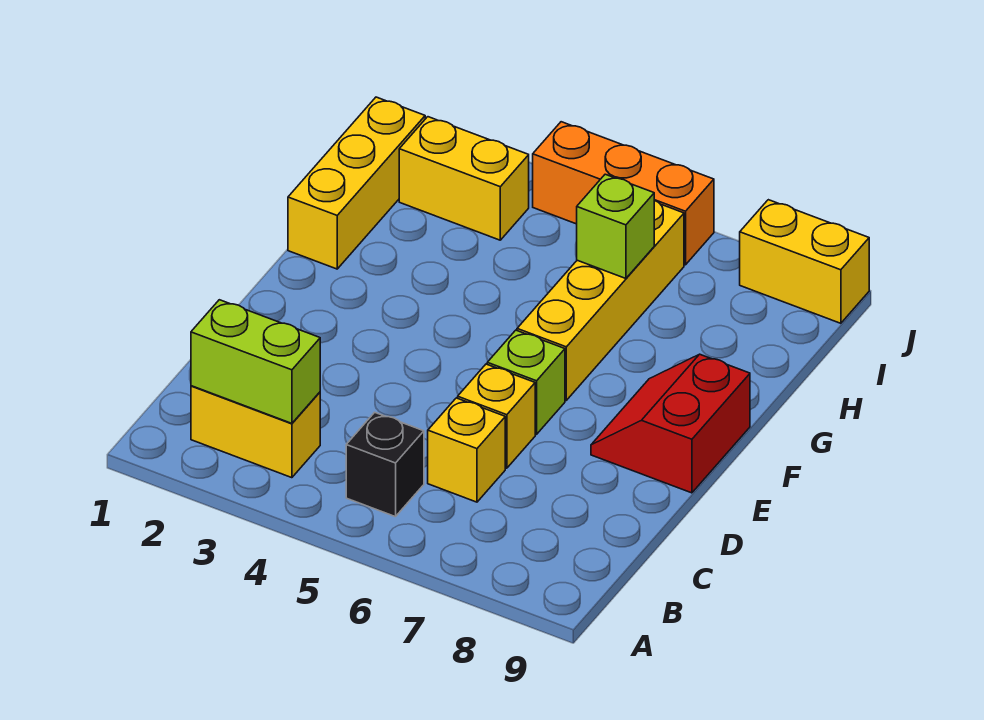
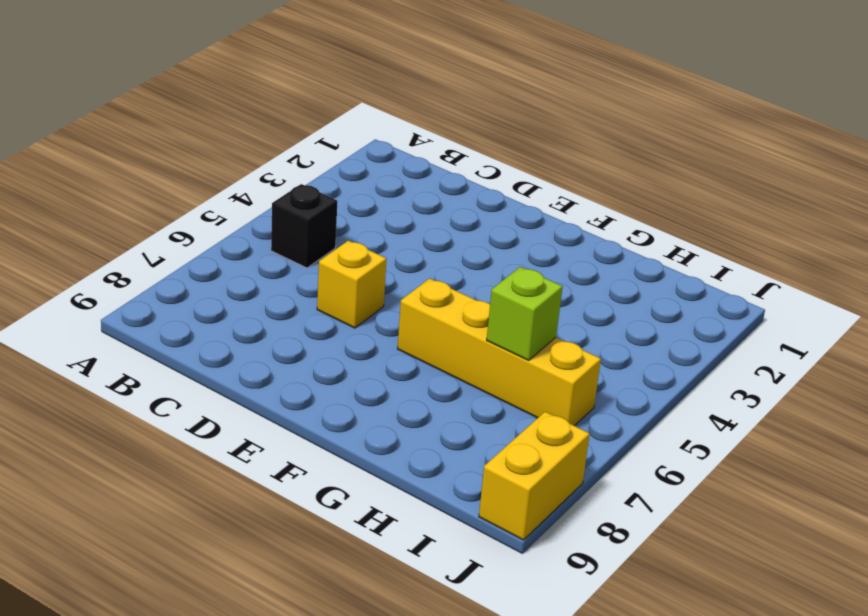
none -> yellow brick B2:B3 level 1
none -> yellow brick C6 level 1
none -> lime brick E6 level 1

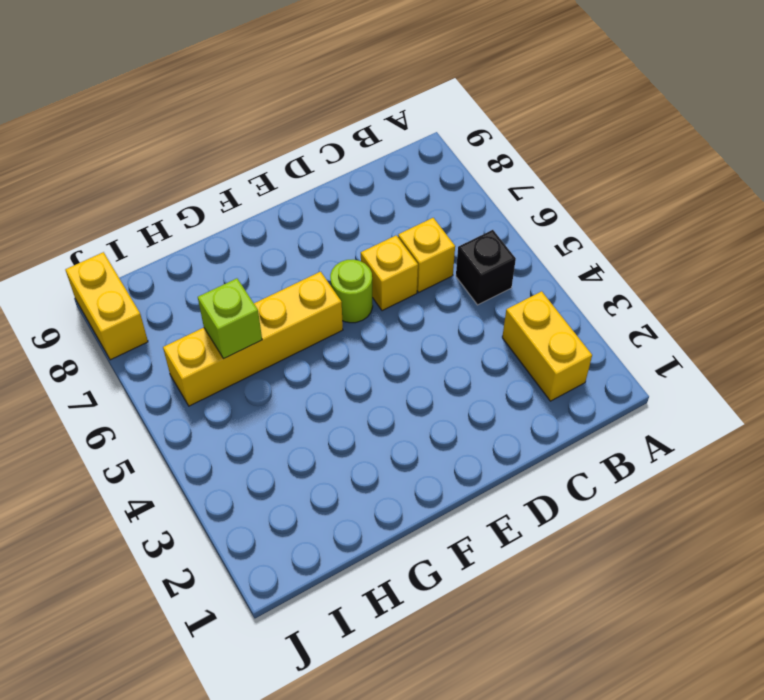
lime round brick E6 level 1 -> lime brick E6 level 1
none -> red slope E8:F9 level 1 top 9
none -> yellow brick G1:I1 level 1
none -> yellow brick I2:I3 level 1

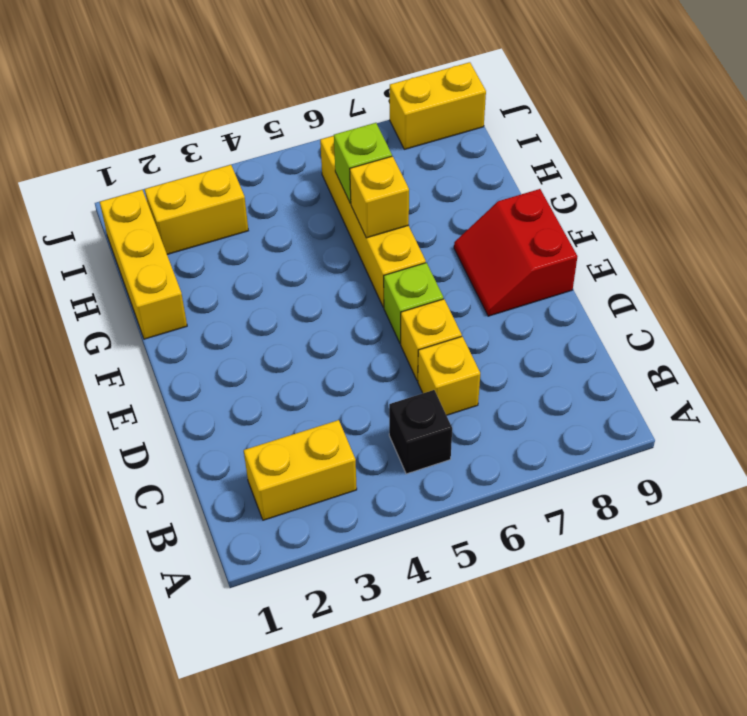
yellow brick G6 level 2 -> none
none -> orange brick J4:J6 level 1
none -> lime brick B2:B3 level 2

